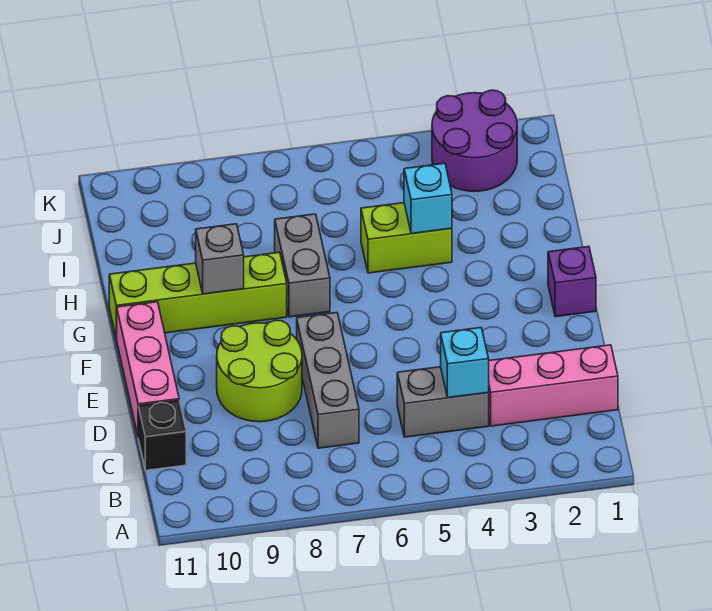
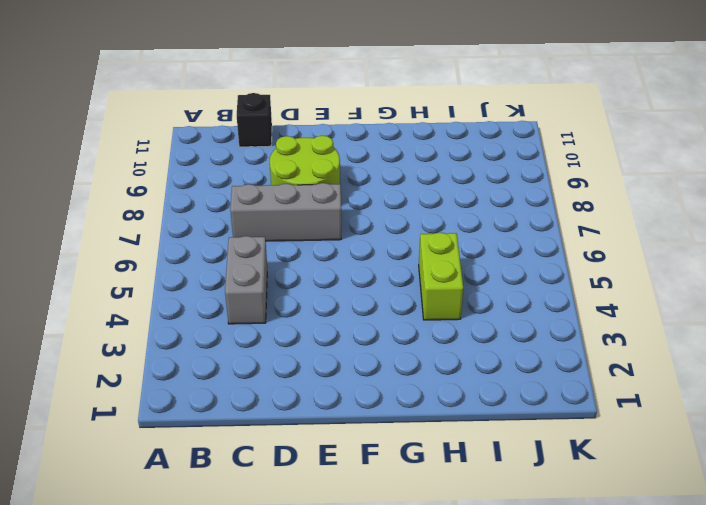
none -> pink brick C1:C3 level 1
none -> pink brick D11:F11 level 1
none -> purple brick F1 level 1

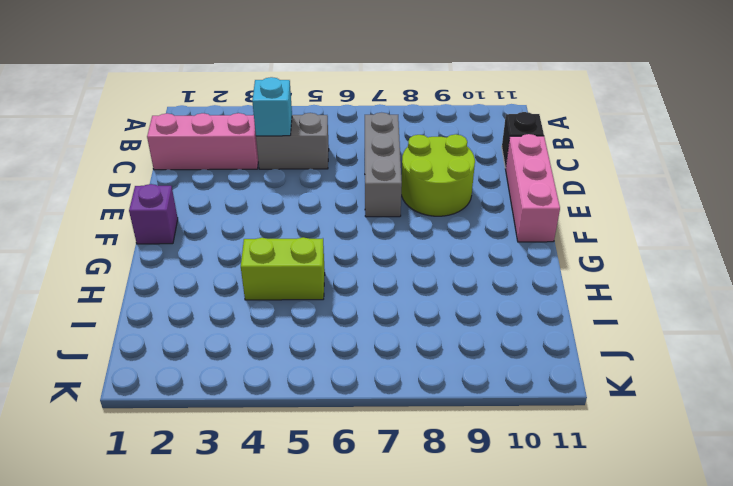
none -> grey brick G7:H7 level 1
none -> lime brick G8:G11 level 1
none -> purple round brick J2:K3 level 1

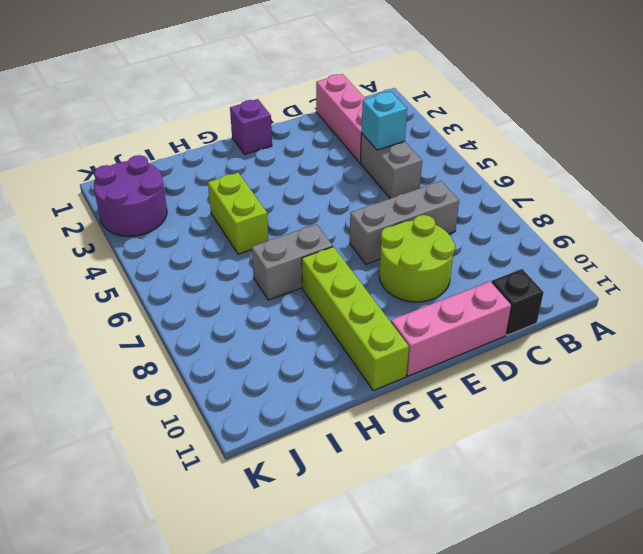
none -> grey brick G9 level 2
none -> cyan brick H4 level 2

